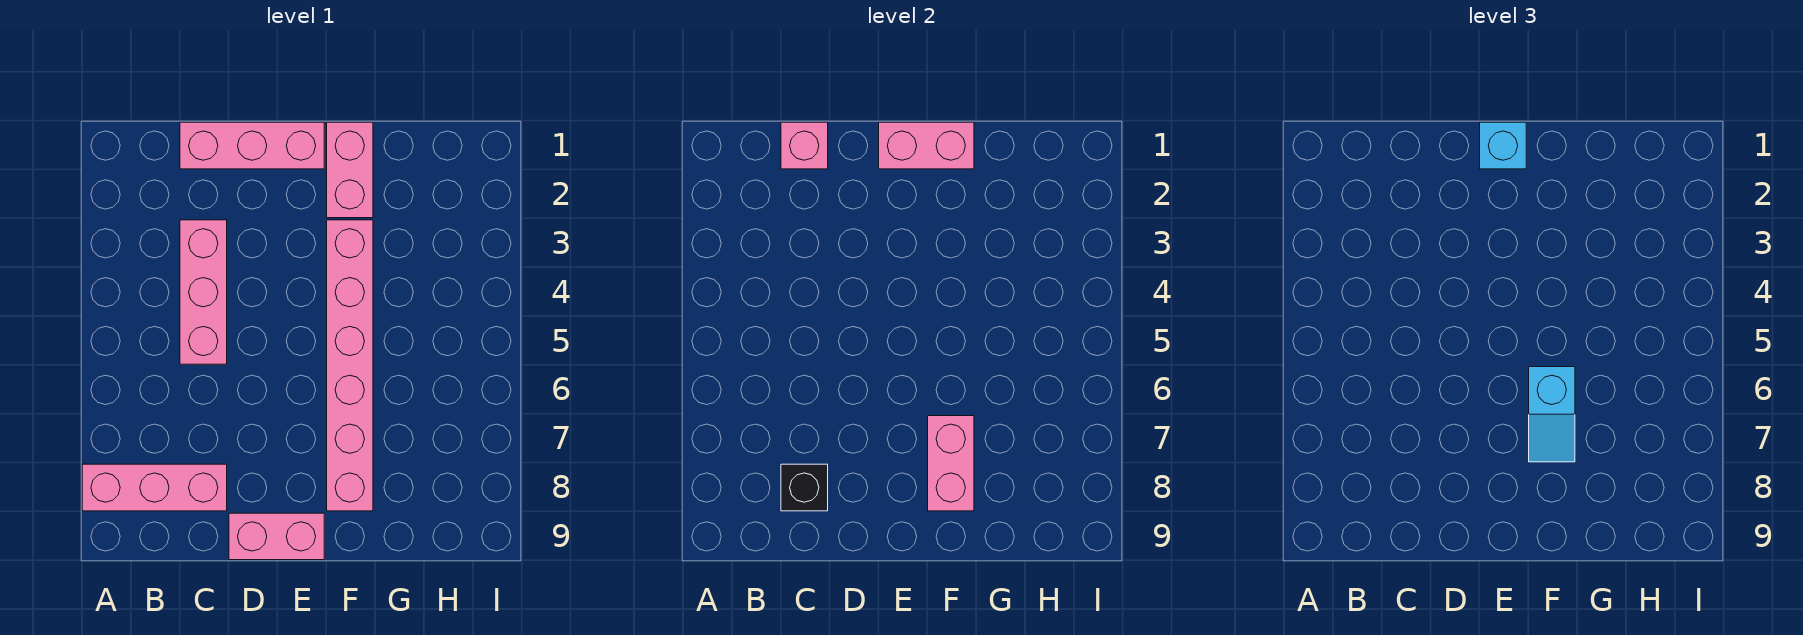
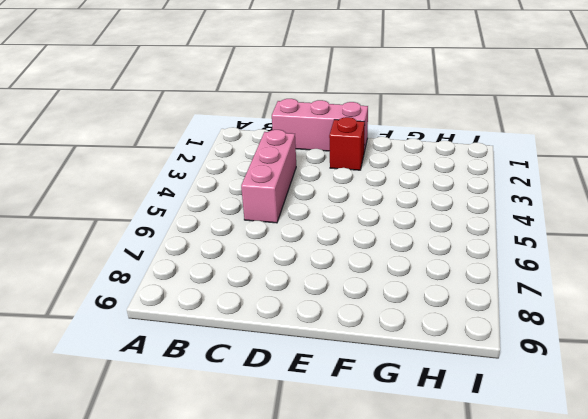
red brick E2 level 1 -> none
none -> pink brick A8:C8 level 1
none -> pink brick D9:E9 level 1
none -> pink brick F1:F2 level 1

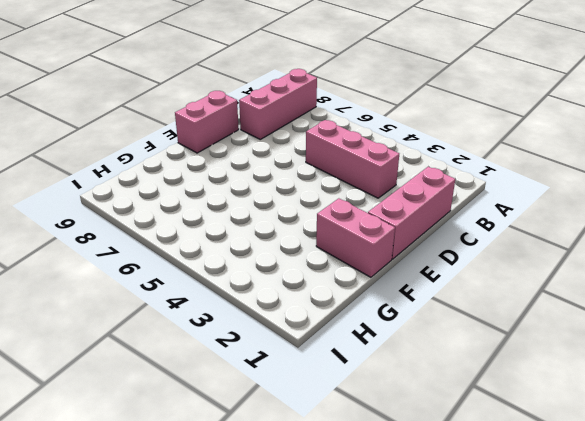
none -> pink brick F3:F8 level 1
none -> pink brick C1 level 2
none -> black brick C8 level 2

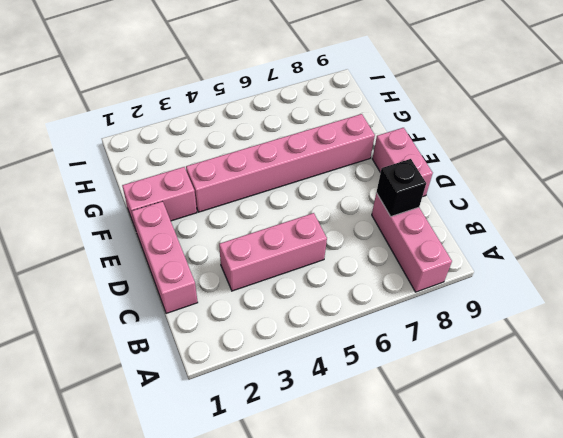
none -> pink brick C1 level 2
none -> pink brick E1:F1 level 2
none -> pink brick F7:F8 level 2

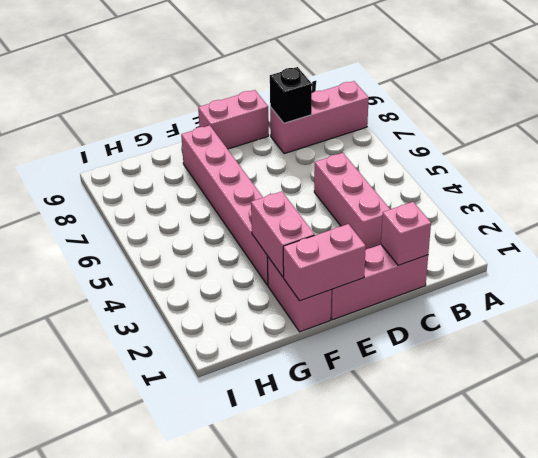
pink brick F2:F3 level 2 -> pink brick F7:F8 level 2
none -> cyan brick E1 level 3
none -> cyan slope F6:F7 level 3 top 6

